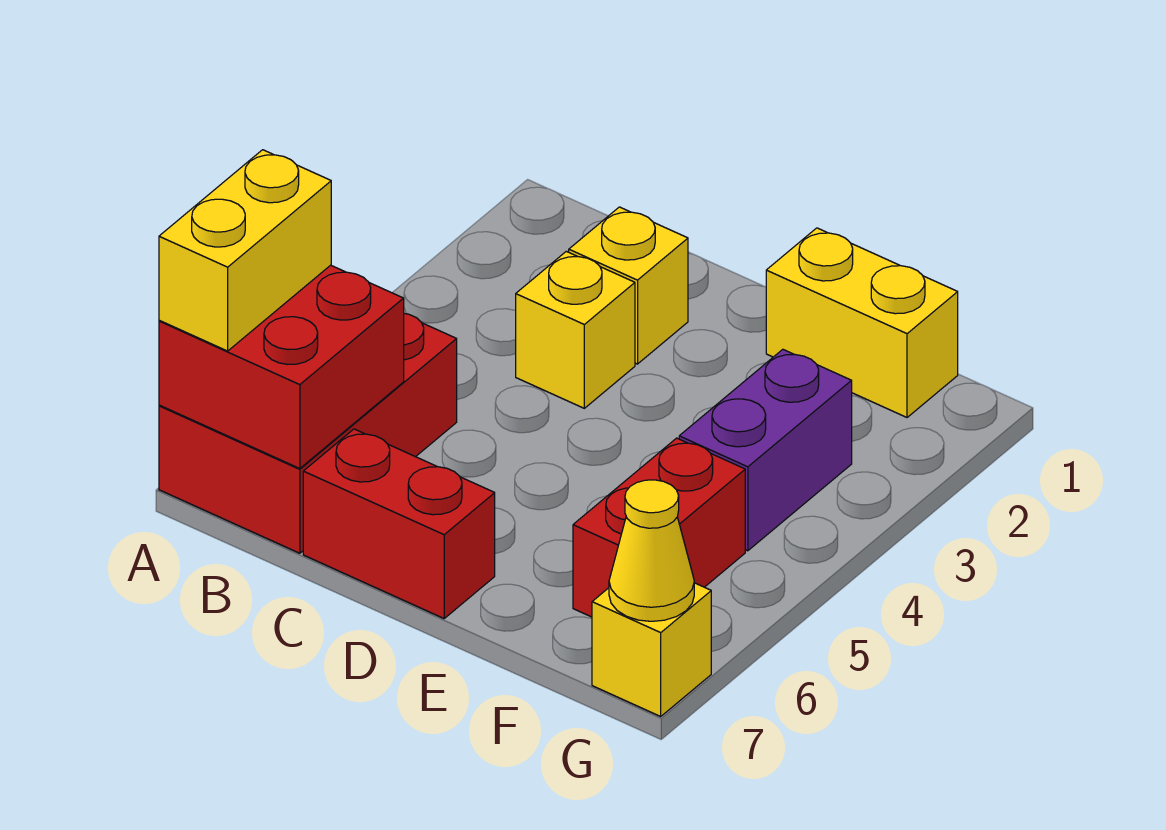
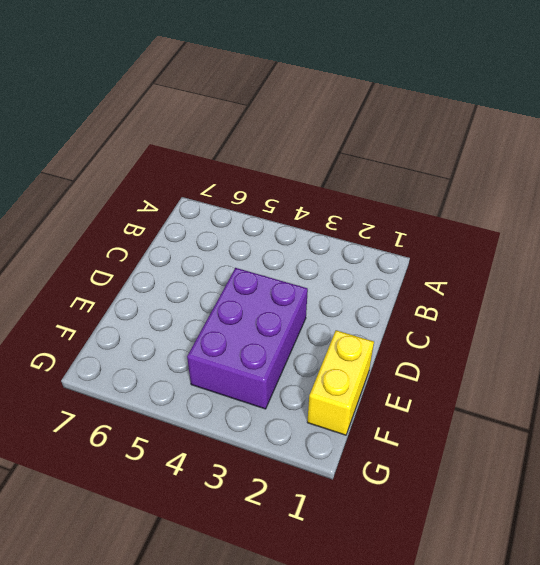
purple brick D3:F4 level 1 -> purple brick F3:F4 level 1
none -> red brick A5:B7 level 1
none -> yellow brick C2 level 1

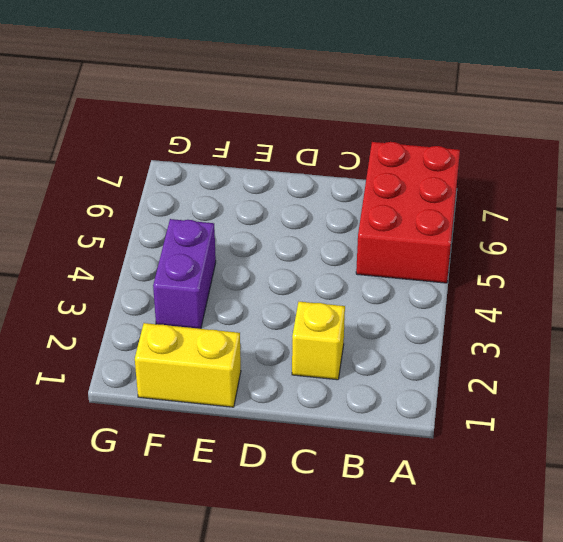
none -> yellow brick C3 level 1
none -> red brick C7:D7 level 1

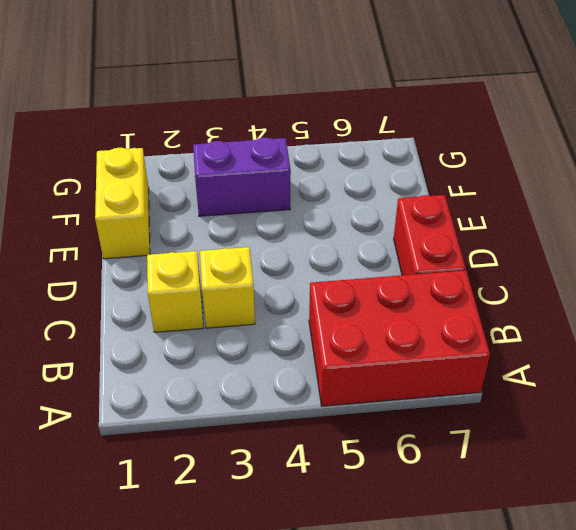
none -> red brick F5:F6 level 1
none -> yellow brick G7 level 1

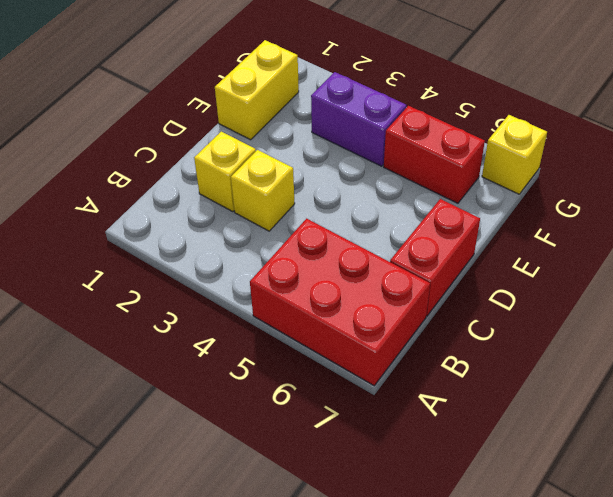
none -> red brick A6:B7 level 2
none -> yellow cone G7 level 2

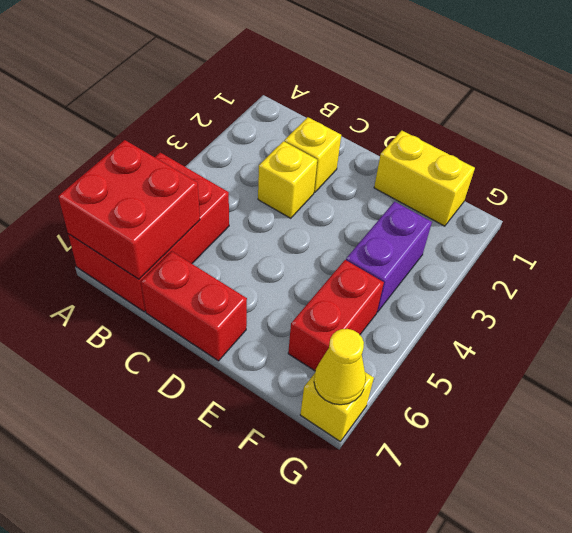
none -> yellow brick A6:A7 level 3

